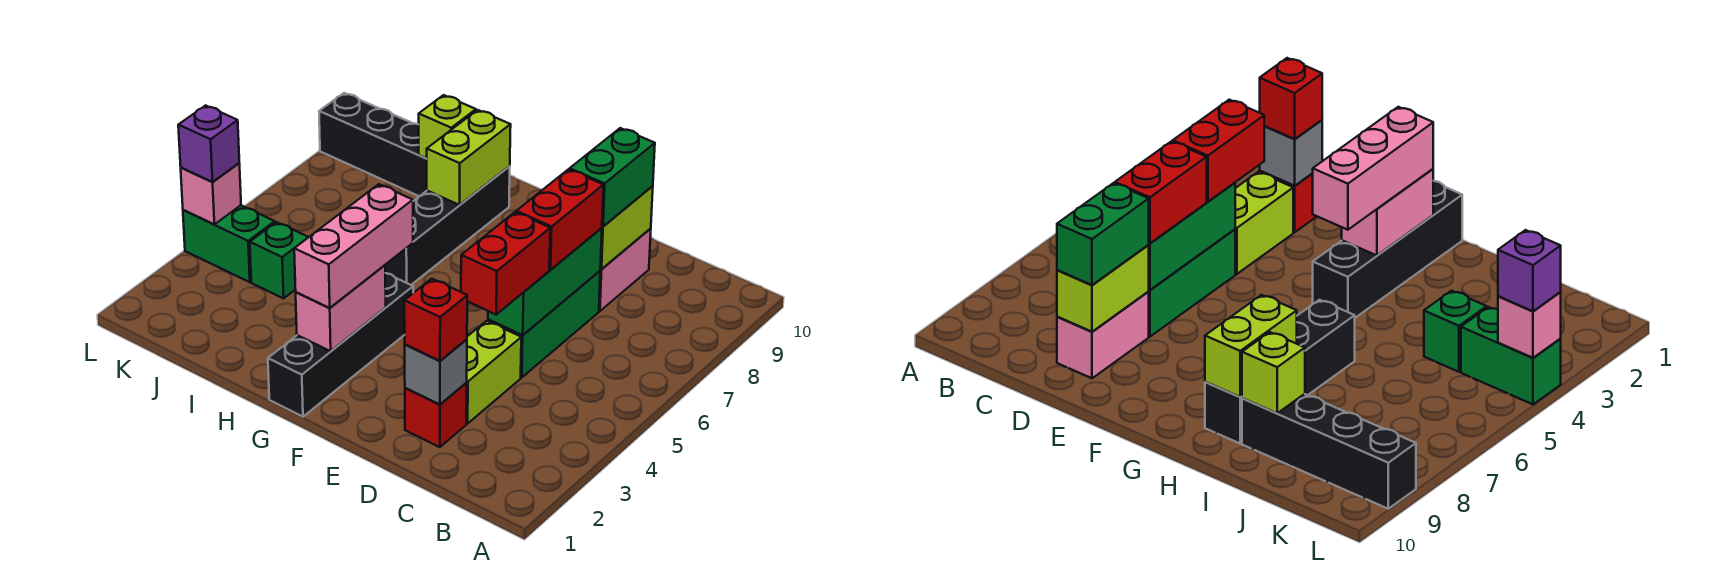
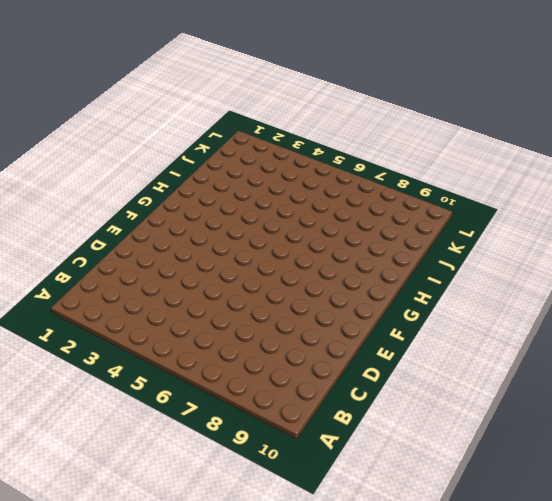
none -> red brick D2 level 1
none -> lime brick D3:D4 level 1
none -> green brick D5:D7 level 1

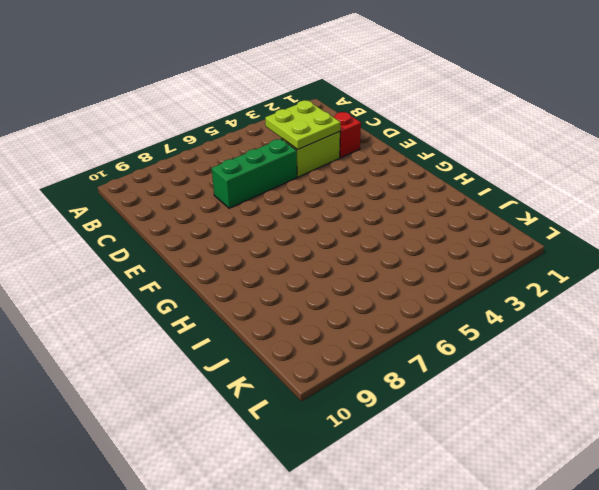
lime plate C3:D4 level 2 -> none
none -> pink brick D8:D9 level 1
none -> black brick G1:G4 level 1
none -> black brick H6:H9 level 1

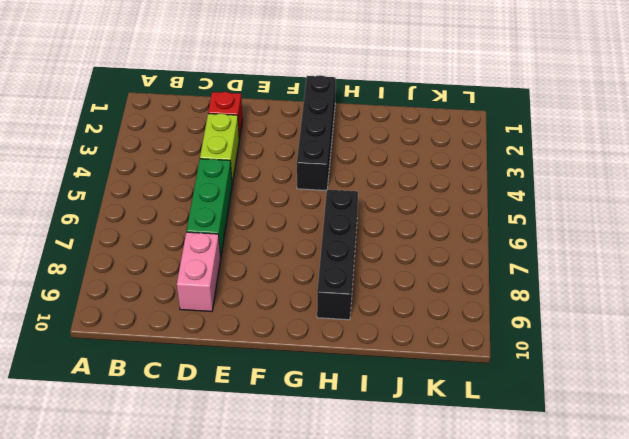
none -> black brick I9:L9 level 1
none -> green brick J4 level 1
none -> green brick K4:L4 level 1

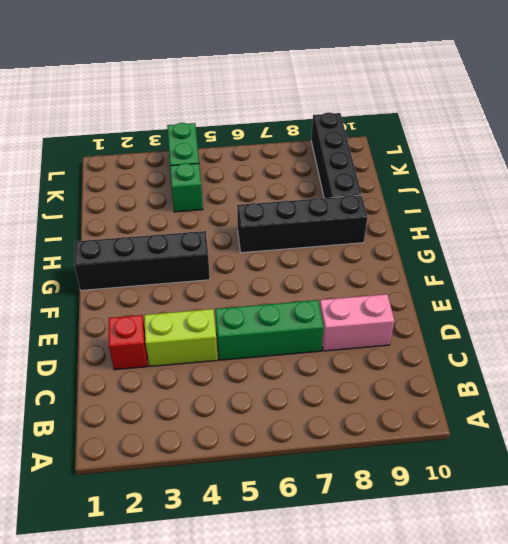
none -> grey brick D2 level 2
none -> green brick D5:D7 level 2
none -> lime brick D8:D9 level 2

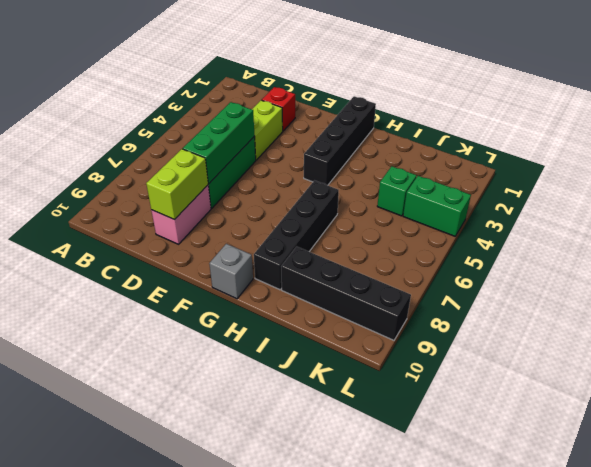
grey brick G10 level 1 -> grey brick D2 level 2
none -> pink brick G2:G3 level 2
none -> lime brick H8:H9 level 2
none -> lime brick I9 level 2

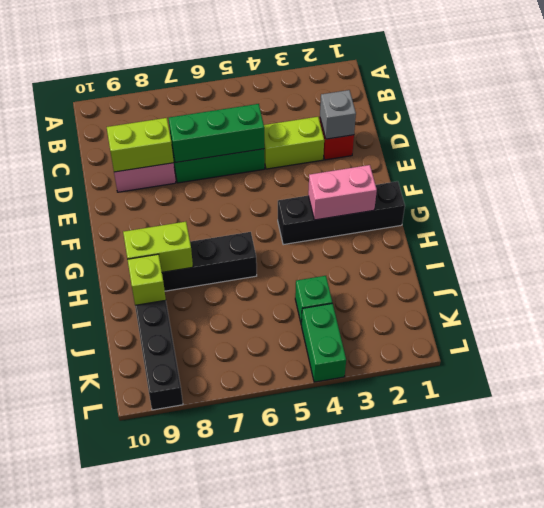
none -> pink brick L4 level 2
none -> red brick D2 level 3
none -> red brick D4:D5 level 3

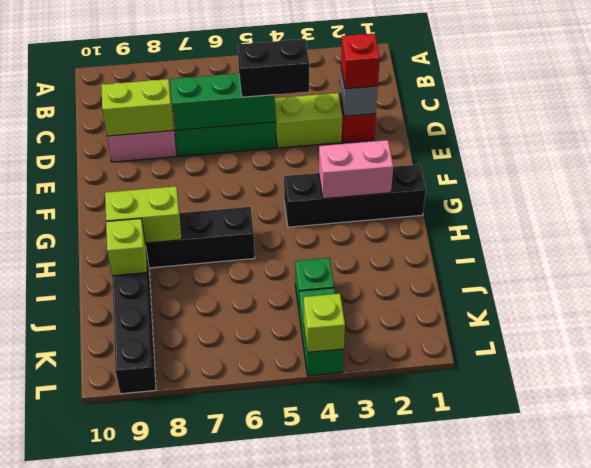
black brick D4:D5 level 3 -> red brick D4:D5 level 3
lime brick L4 level 2 -> pink brick L4 level 2
none -> red brick D6:D7 level 3
none -> green brick D8:D9 level 3
none -> pink brick G2:G4 level 3

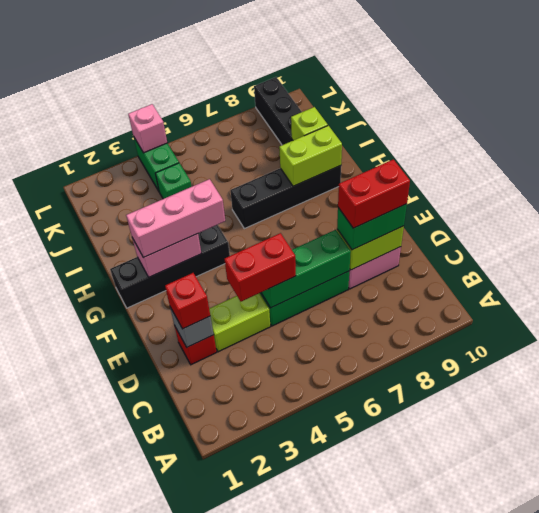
red brick D8:D9 level 4 -> red brick D6:D7 level 3
none -> purple brick L4 level 3

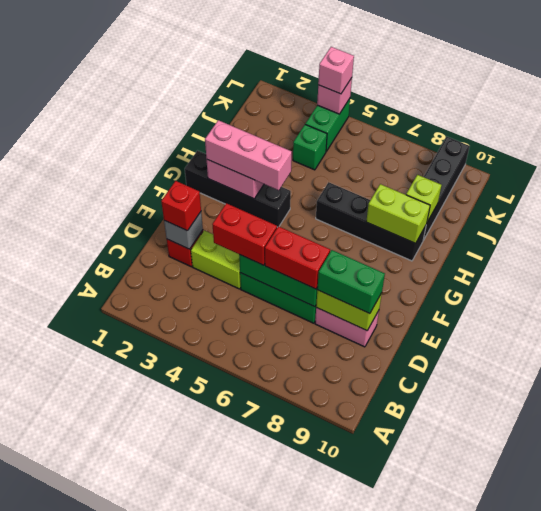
pink brick L4 level 3 -> purple brick L4 level 3

